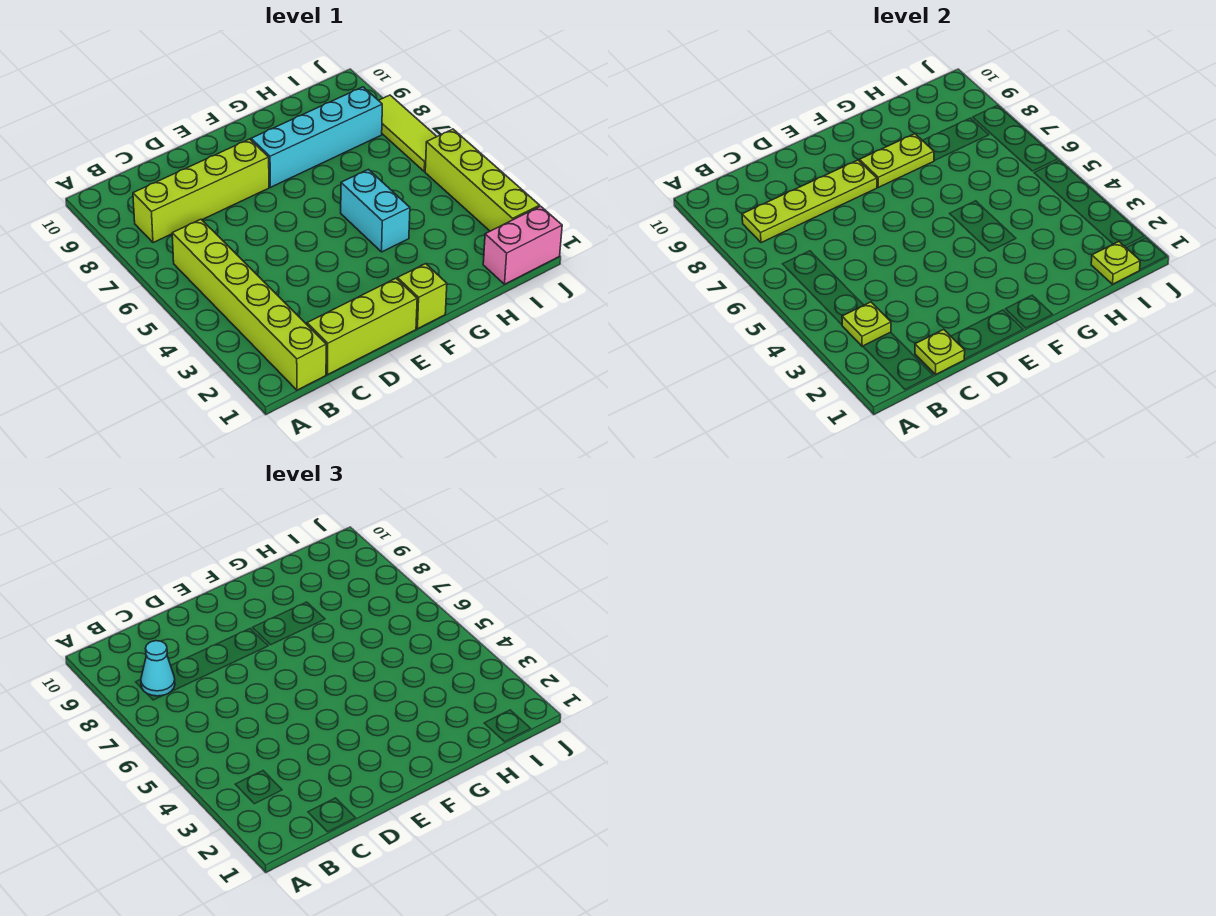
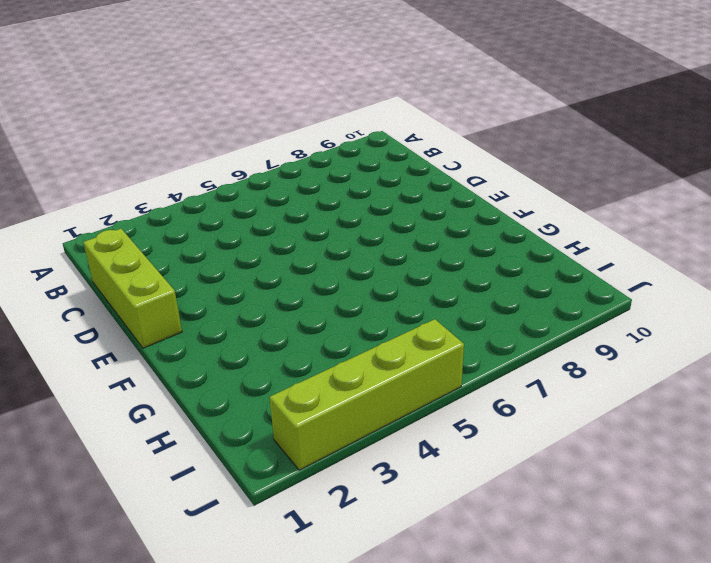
none -> lime brick B1:B6 level 1
none -> lime brick B8:E8 level 1
none -> lime brick F1 level 1

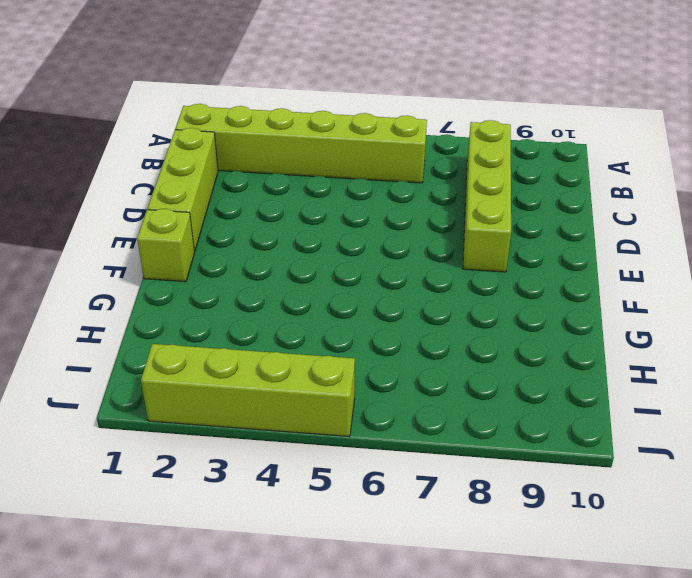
none -> cyan brick F8:I8 level 1
none -> cyan brick G4:G5 level 1
none -> pink brick I1:J1 level 1

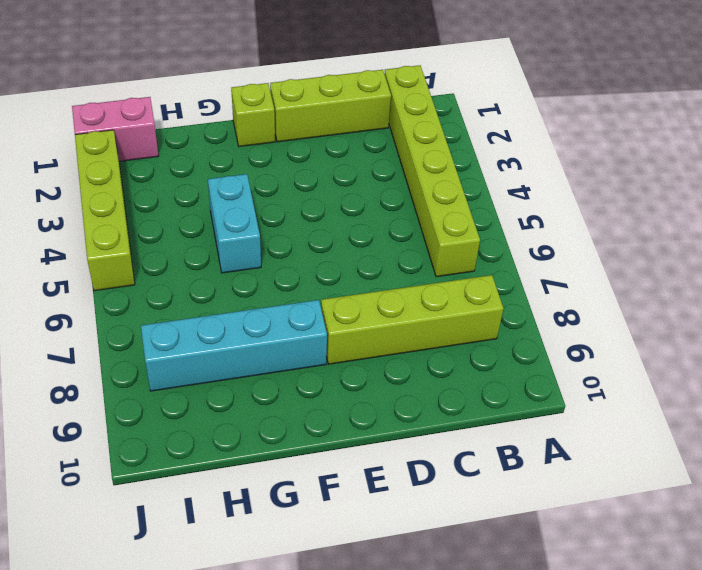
none -> lime tile J6:J8 level 1
none -> lime plate B3 level 2
none -> lime plate B8:E8 level 2

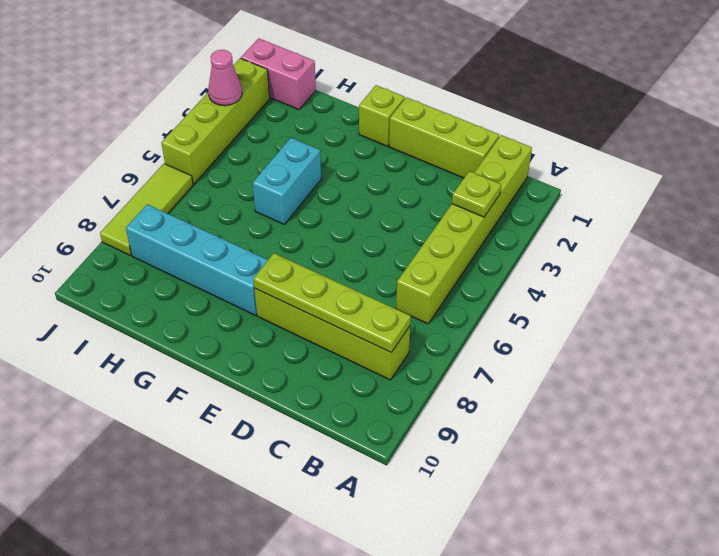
pink cone J3 level 2 -> none
none -> lime plate C1 level 2
none -> lime plate F8:G8 level 2
none -> lime plate I1 level 2

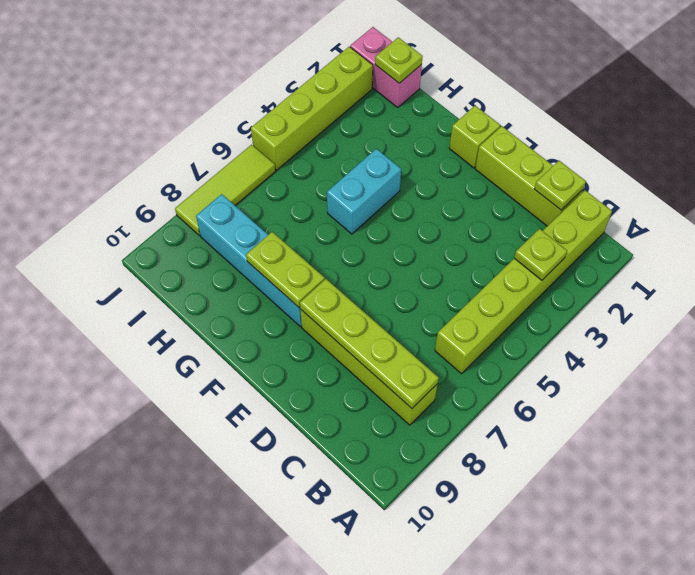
none -> cyan cone B8 level 3

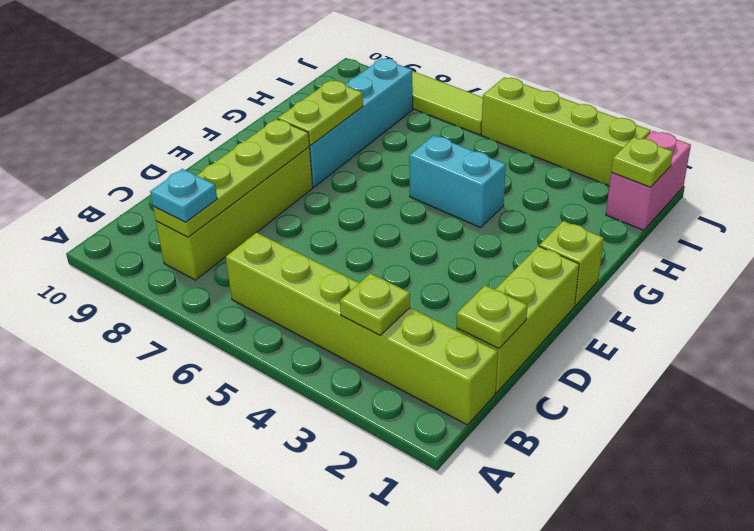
cyan plate B8 level 3 -> cyan cone B8 level 3

